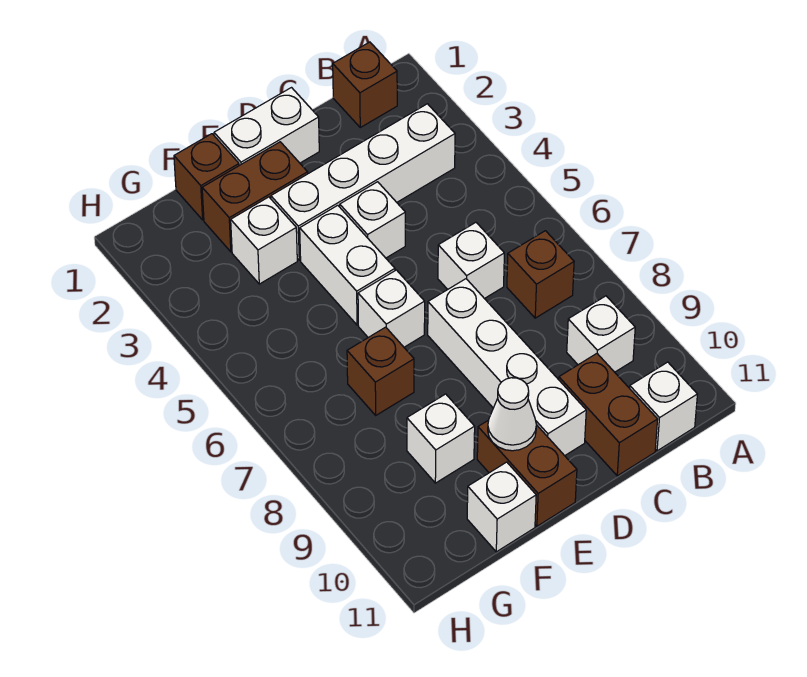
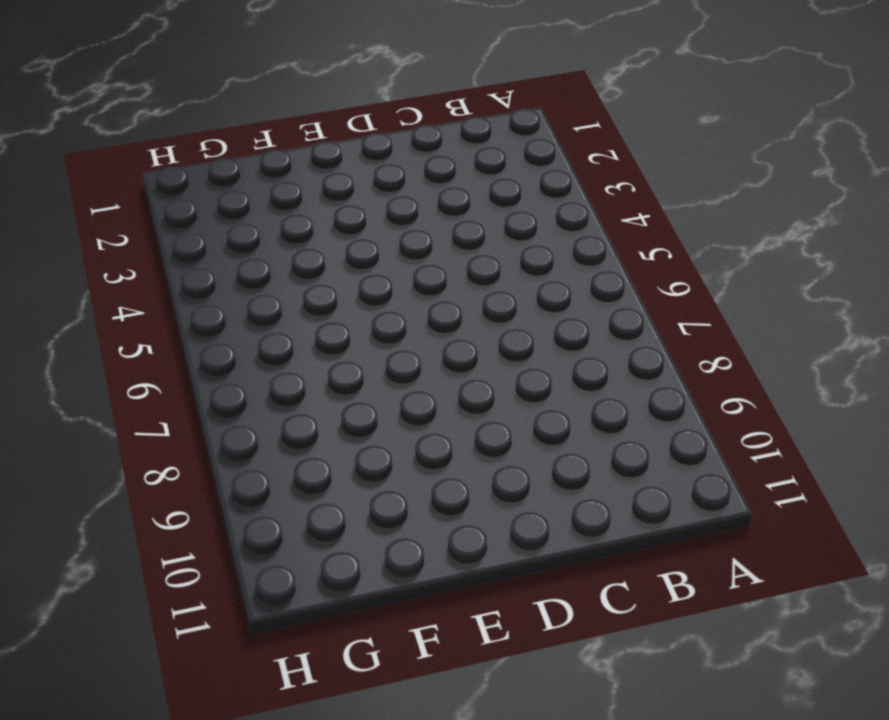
none -> brown brick B1 level 1
none -> white brick B3:E3 level 1
none -> brown brick B7 level 1

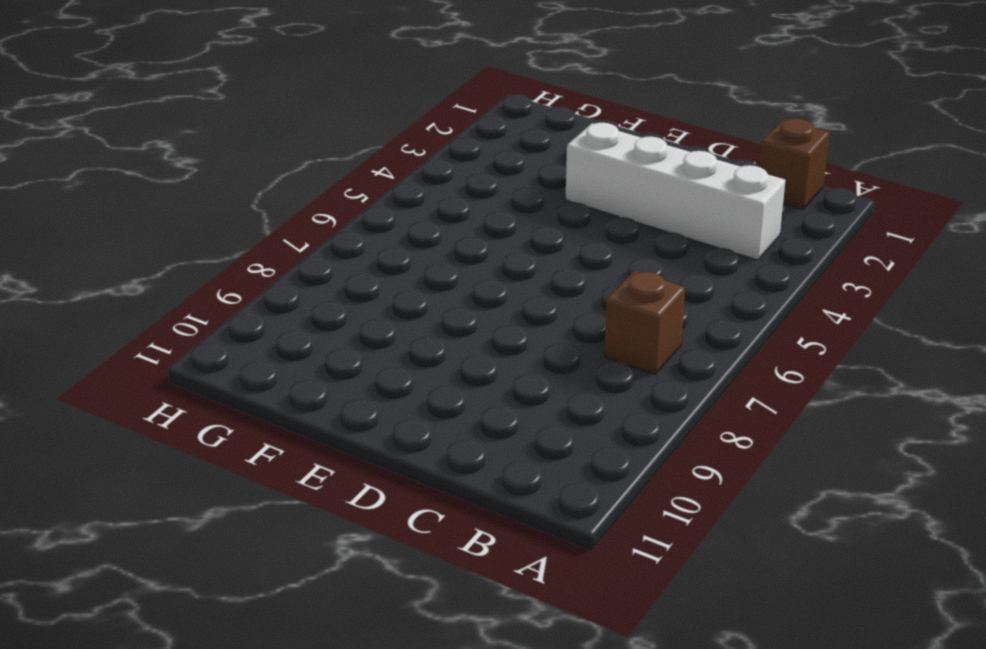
none -> white brick B9 level 1
none -> white brick B11 level 1
none -> white brick C6 level 1

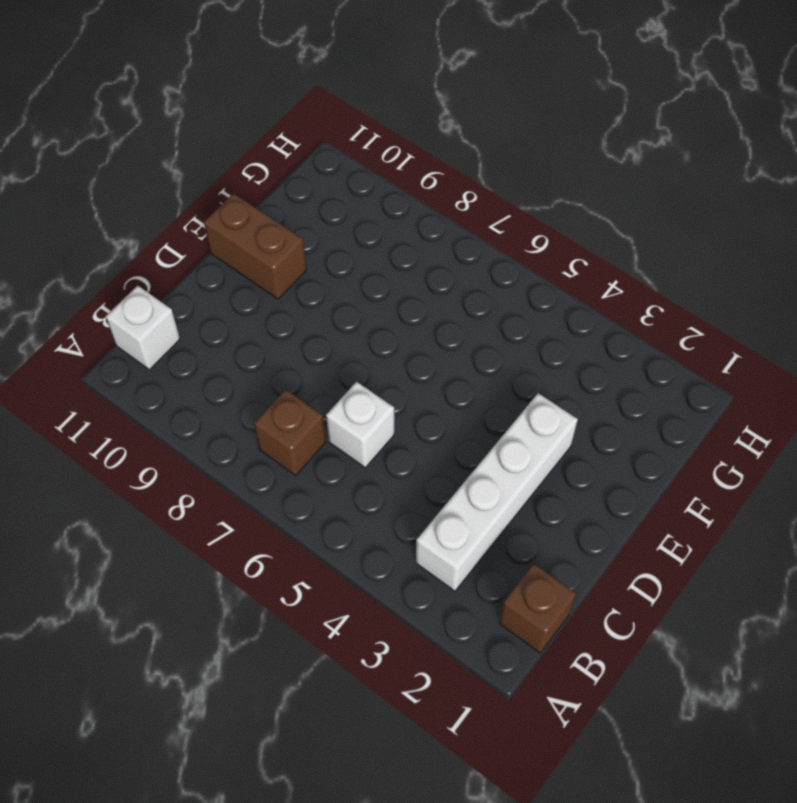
none -> white brick B9 level 1
none -> brown brick C10:C11 level 1
none -> white brick D1:E1 level 1

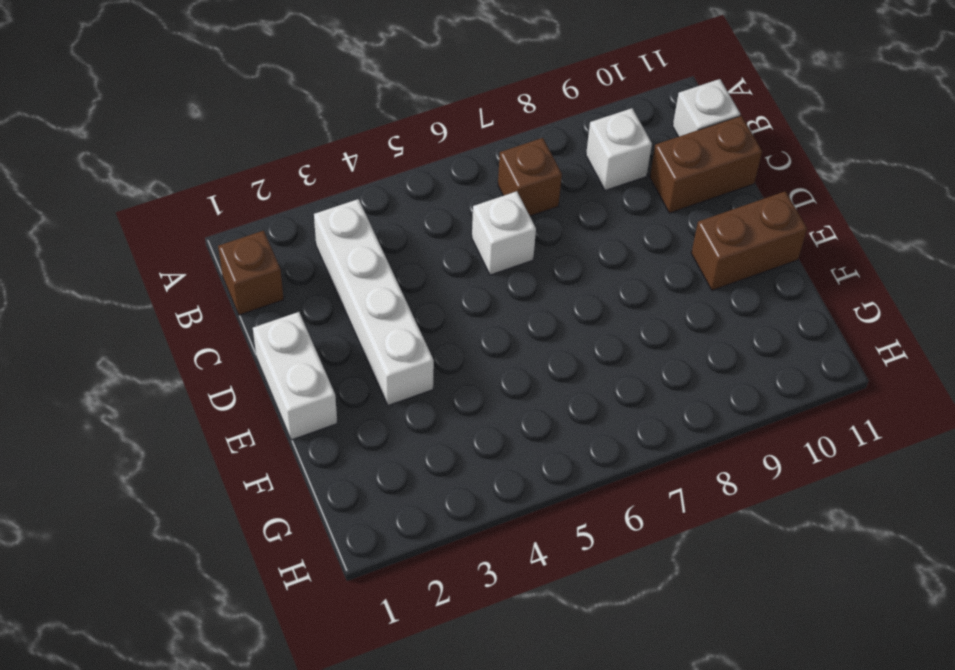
none -> white brick D4 level 1
none -> white brick D7:D10 level 1
none -> brown brick E2:F2 level 1

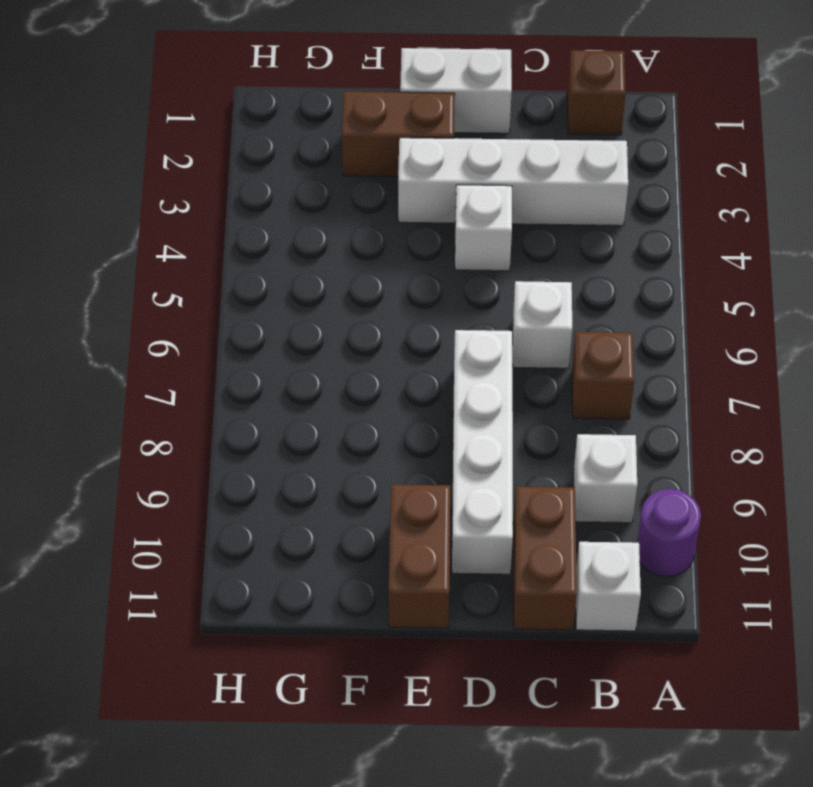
purple round brick A10 level 1 -> none
none -> white brick E4:E5 level 1
none -> white brick E6 level 1
none -> brown brick F1 level 1

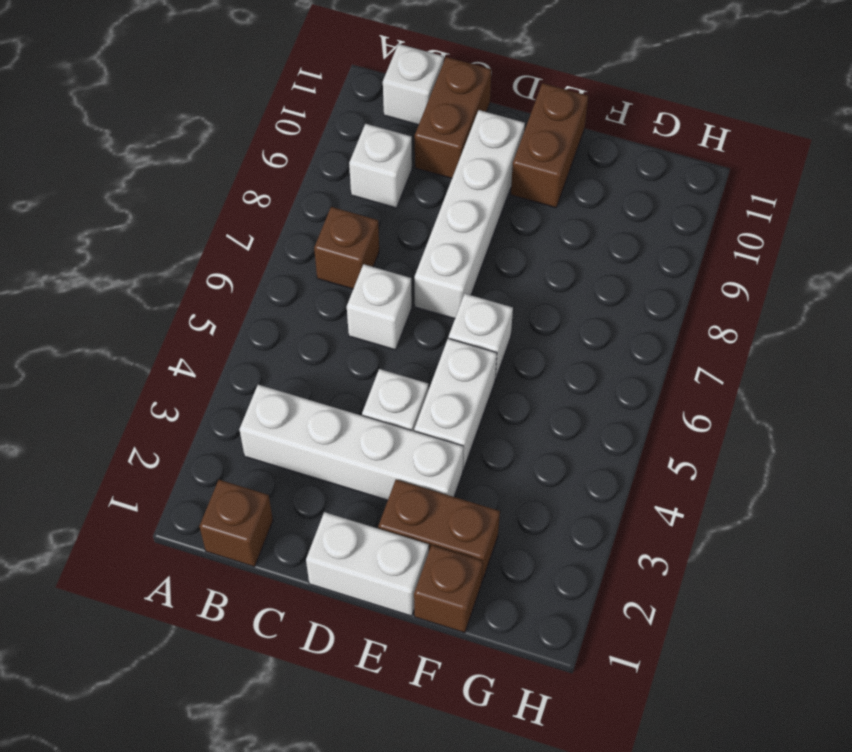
none -> white brick F3 level 1
none -> brown brick F7 level 1
none -> white brick F9 level 1

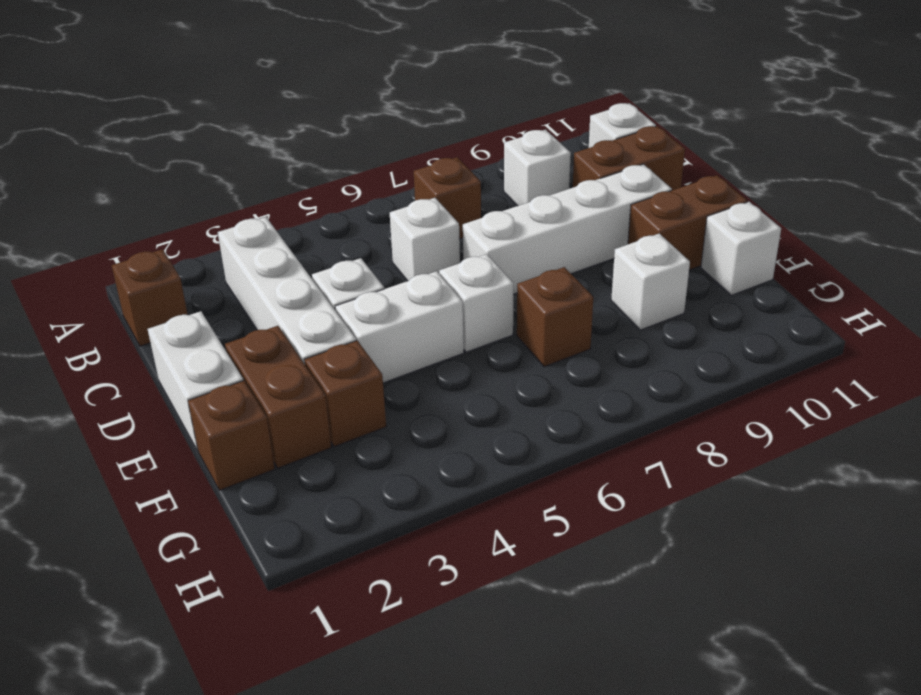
brown brick F3 level 1 -> white brick F3 level 1
none -> white cone E10 level 2

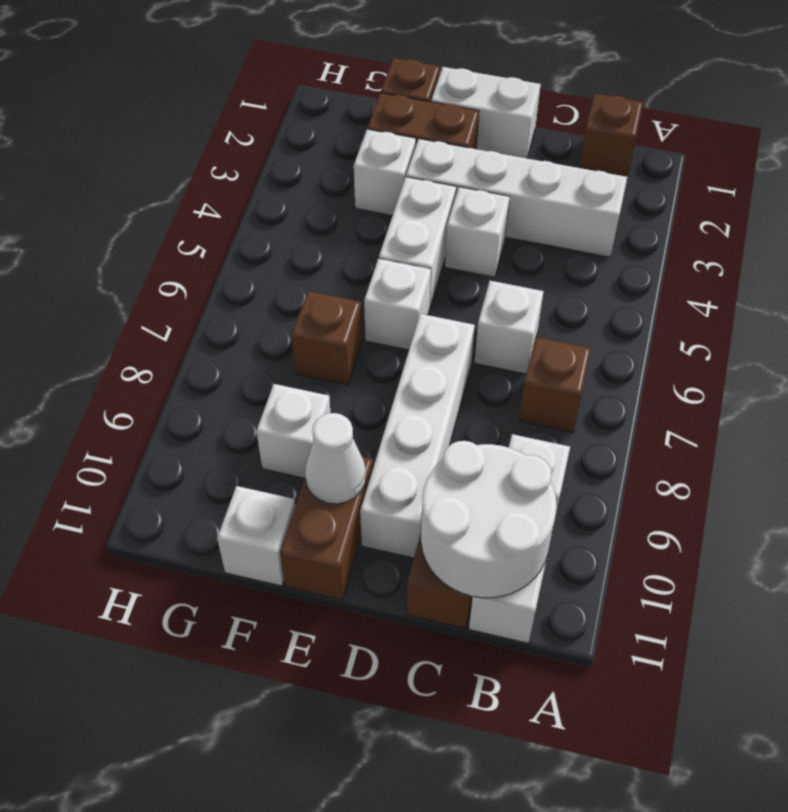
white round brick B10:C11 level 2 -> none

